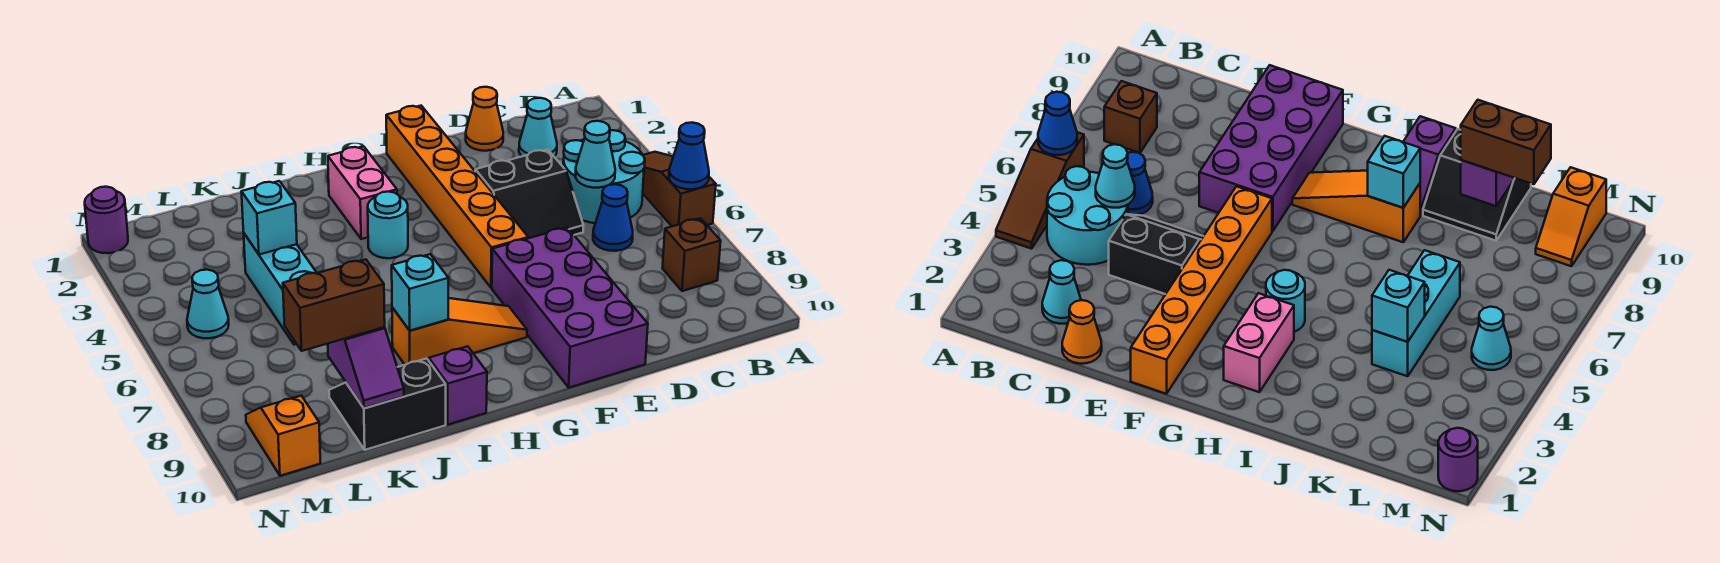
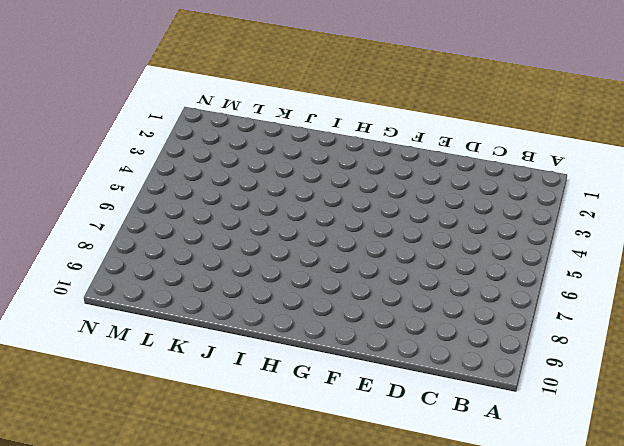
none -> brown slope A4:A6 level 1 top 6
none -> cyan round brick B4:C5 level 1
none -> brown brick B8 level 1

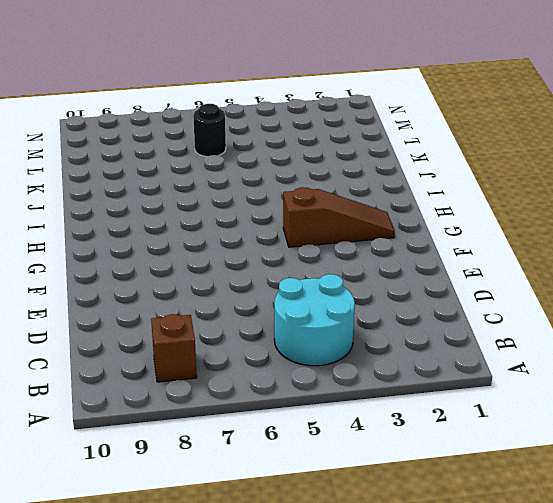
brown slope G2:G4 level 1 top 4 -> brown slope A4:A6 level 1 top 6
black round brick L6 level 1 -> none
none -> cyan cone C2 level 1
none -> blue cone C6 level 1
none -> orange cone D1 level 1

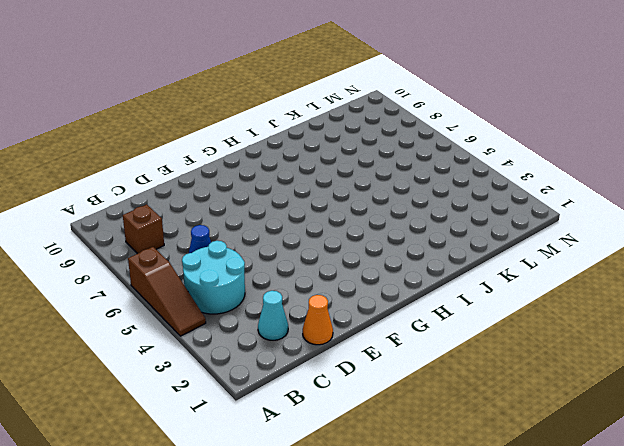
none -> black slope D4:E5 level 1 top 4
none -> purple brick E7:F10 level 1
none -> orange brick F1:F6 level 1

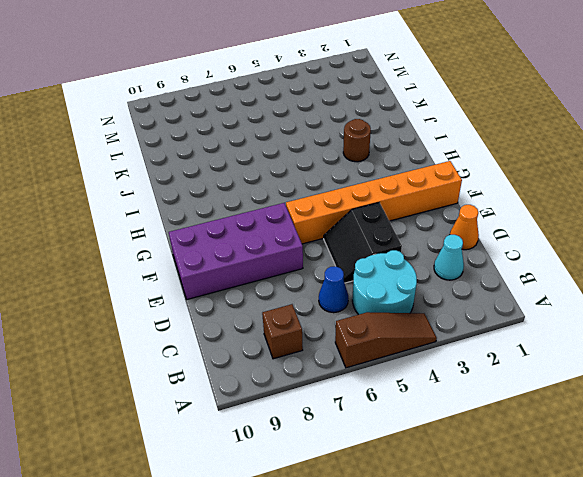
brown round brick I3 level 1 -> none
none -> orange slope G8:I8 level 1 top I
none -> pink brick H2:H3 level 1
none -> cyan round brick H4 level 1

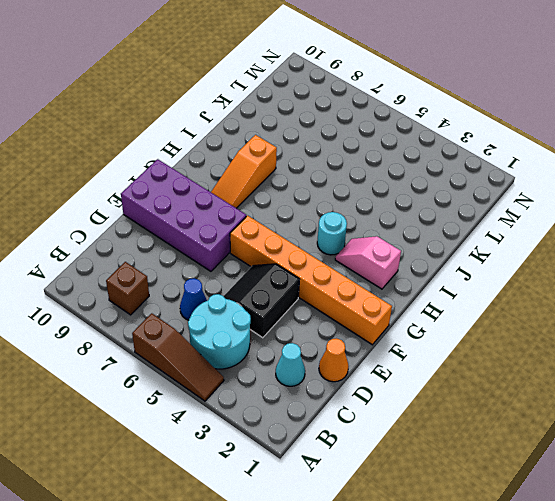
pink slope H2:H3 level 1 top 2 -> pink brick H2:H3 level 1
none -> purple slope I9:I10 level 1 top 10
none -> black slope J9:K10 level 1 top 10
none -> cyan brick K4:K6 level 1

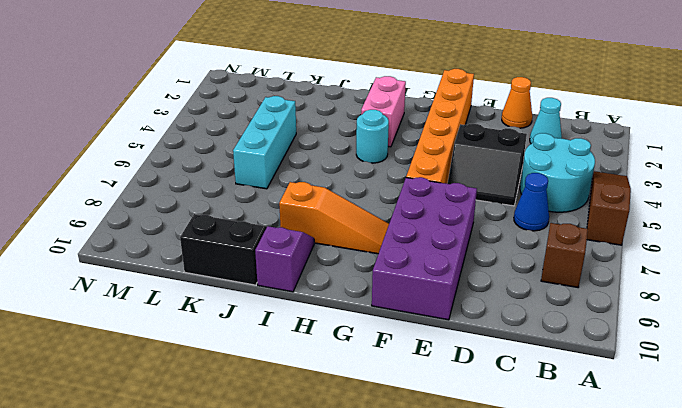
none -> cyan cone M5 level 1
none -> orange slope M9:M10 level 1 top 10
none -> purple round brick N1 level 1

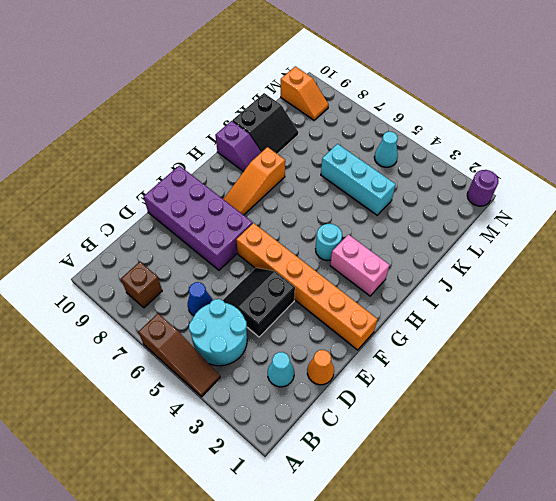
none -> blue cone A6 level 2
none -> cyan cone C5 level 2
none -> cyan brick I8 level 2

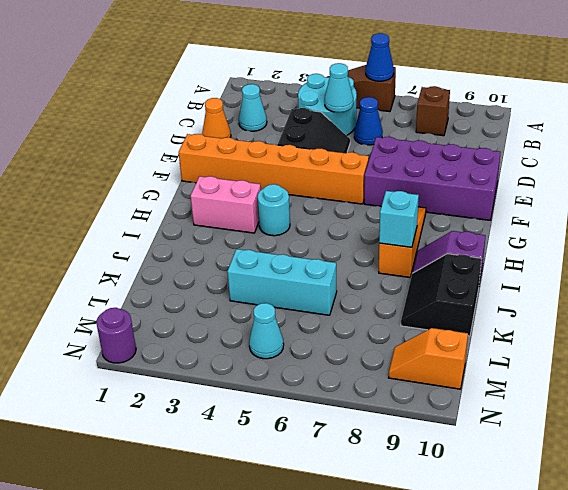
none -> cyan brick K4 level 2
none -> purple slope K9:K10 level 2 top 9
none -> brown brick K9:L9 level 3

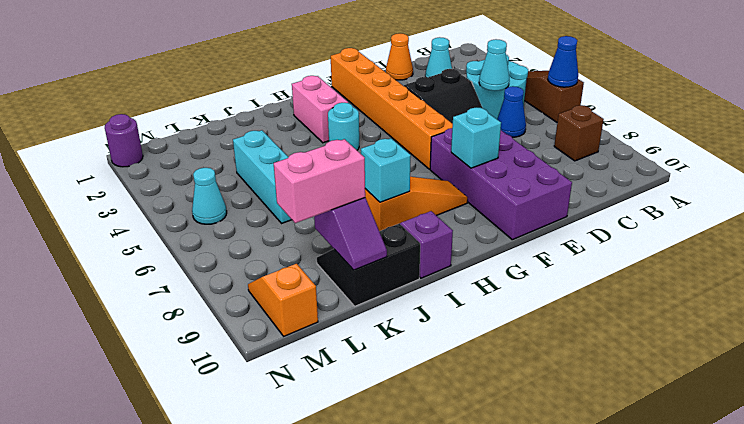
cyan brick F8 level 2 -> cyan brick K4 level 2
pink brick K9:L9 level 3 -> brown brick K9:L9 level 3

